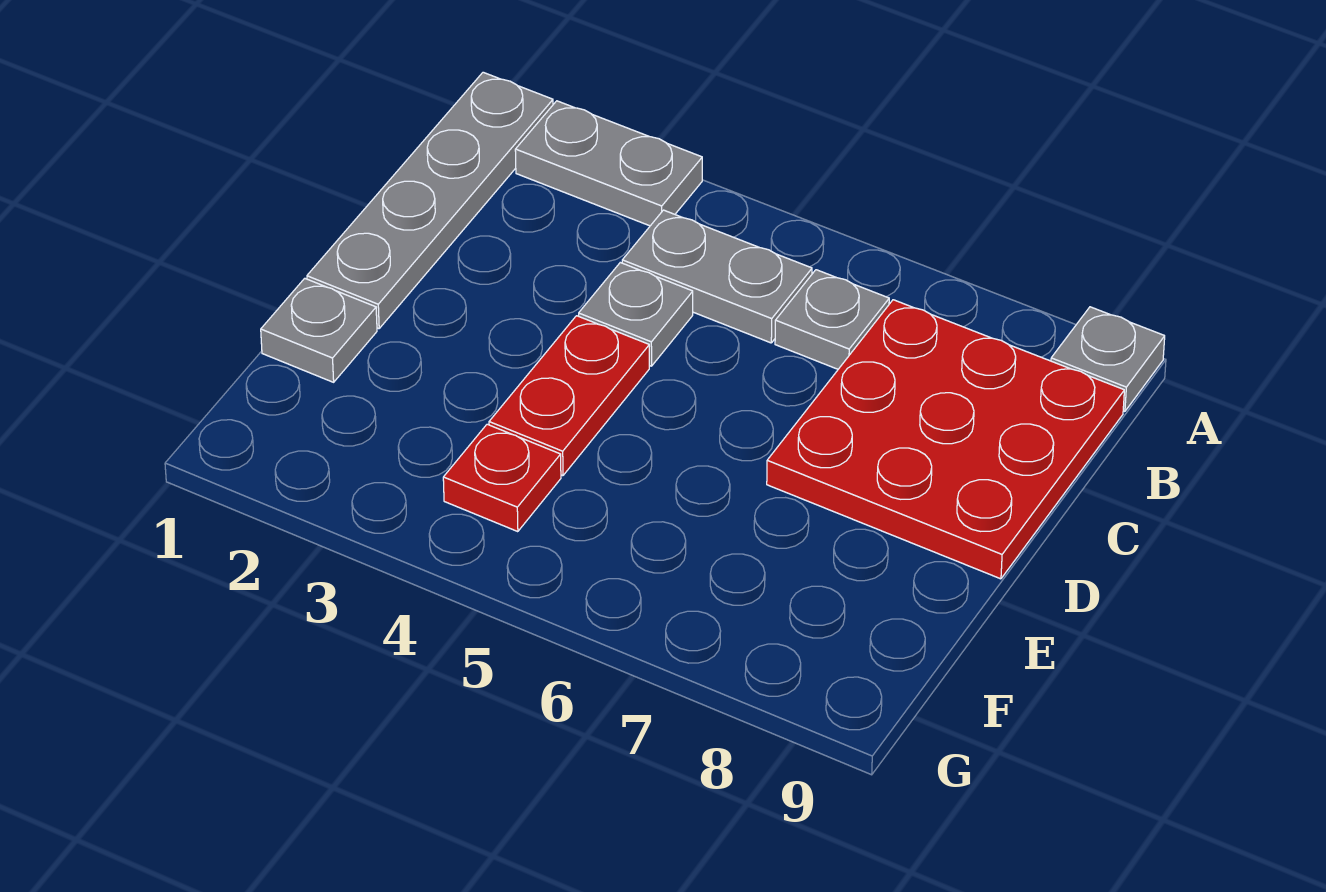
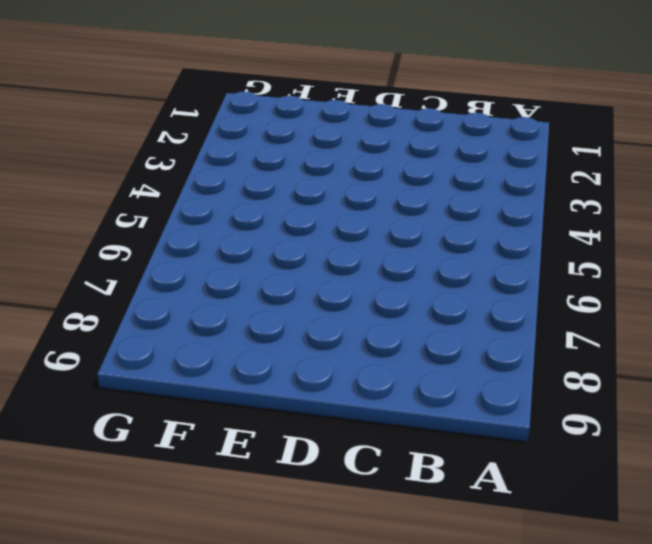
none -> grey plate A1:D1 level 1
none -> grey plate A2:A3 level 1

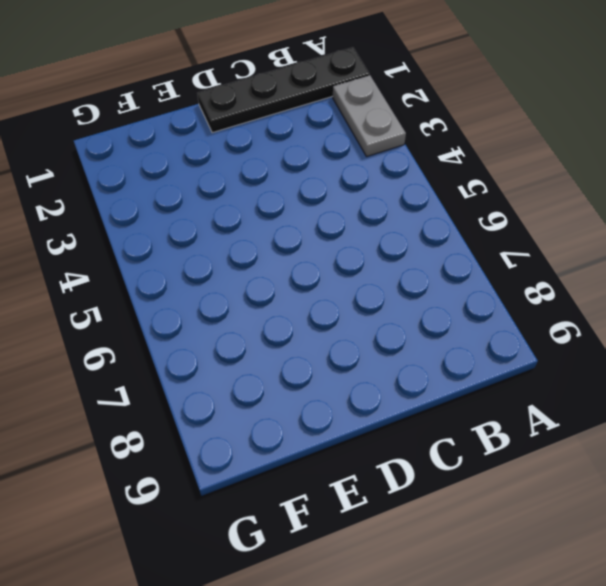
black plate A1:D1 level 1 -> grey plate A1:D1 level 1
none -> grey plate A9 level 1
none -> grey plate B4:B5 level 1

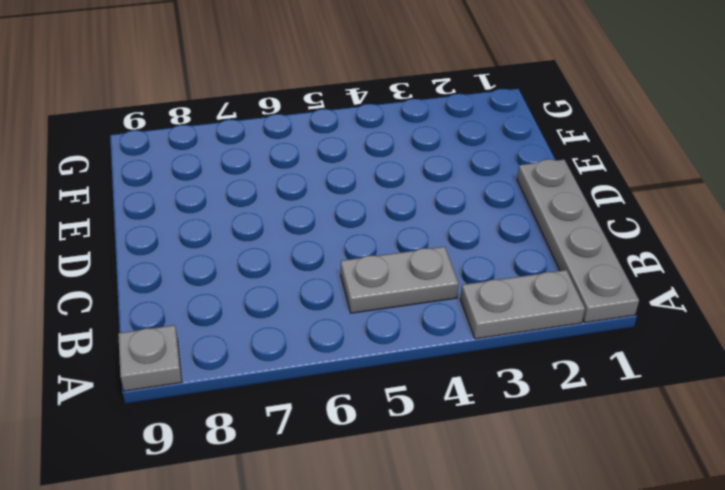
none -> grey plate B6 level 1
none -> red plate B7:D9 level 1

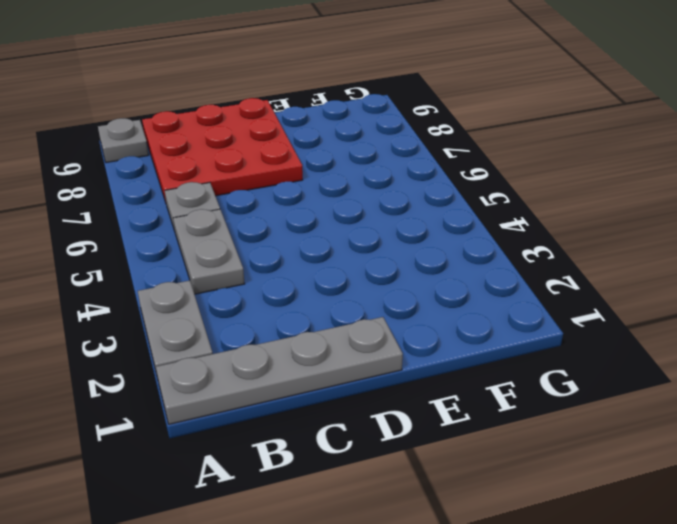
none -> grey plate C4 level 1
none -> red plate D4:E4 level 1

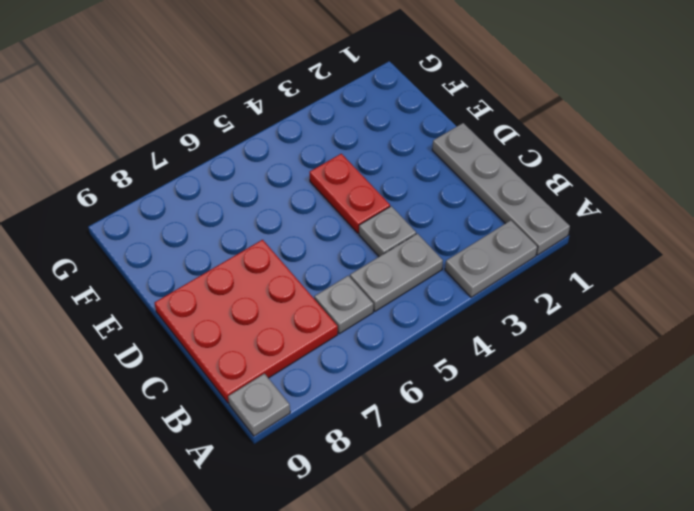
none -> grey plate E1 level 1
none -> red plate F4 level 1

